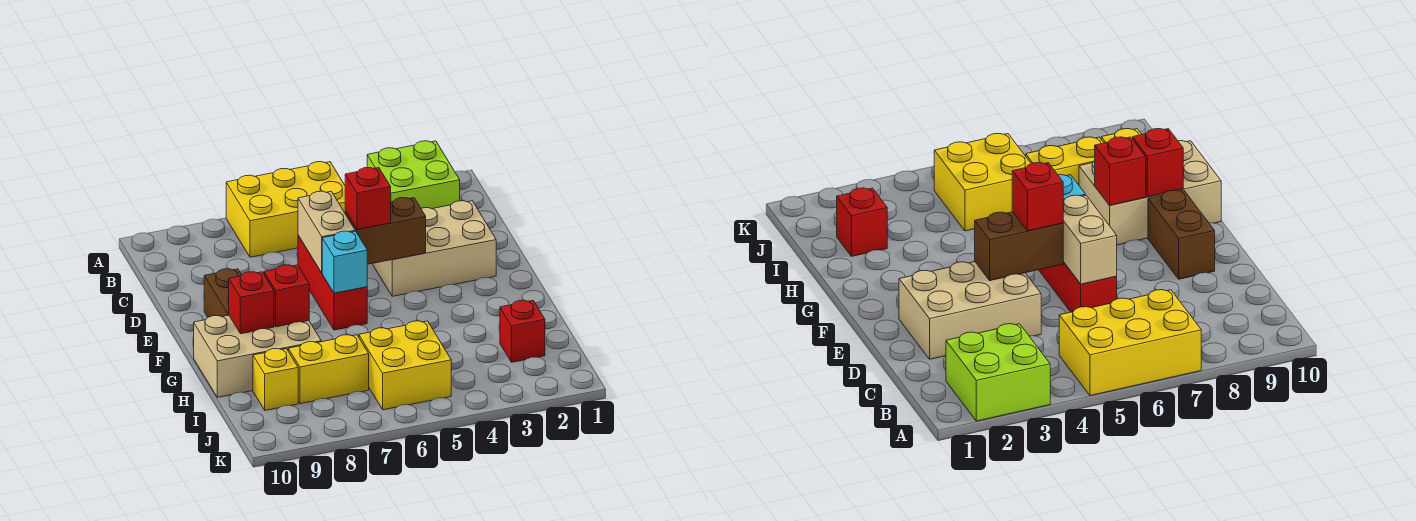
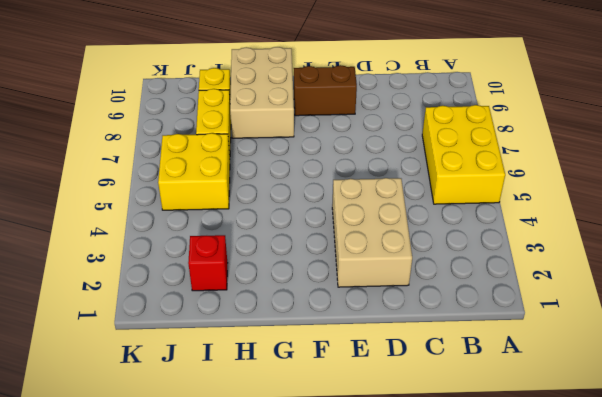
none -> lime brick A2:B3 level 1
none -> red brick D6:F6 level 1
none -> tan brick D6:E6 level 2

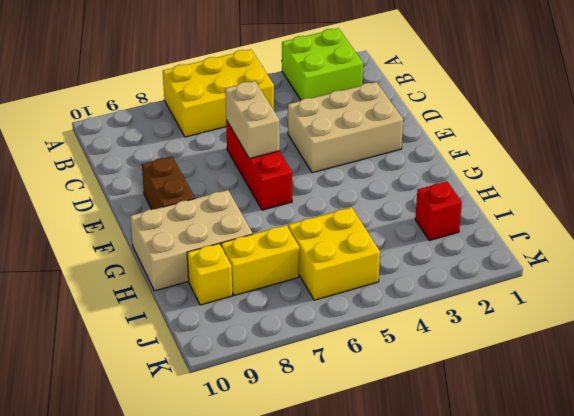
none -> brown brick E4:E5 level 2
none -> cyan brick F6 level 2
none -> red brick G8 level 2

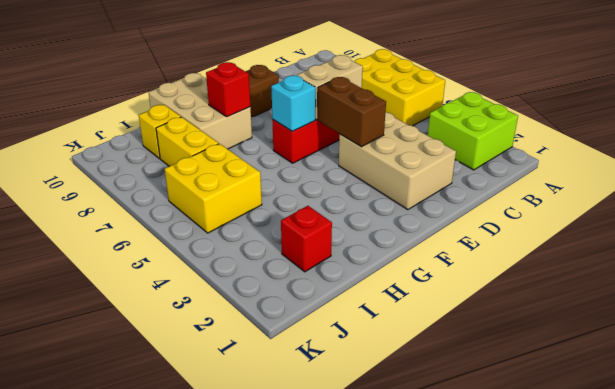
none -> red brick G9 level 2
none -> red brick E5 level 3

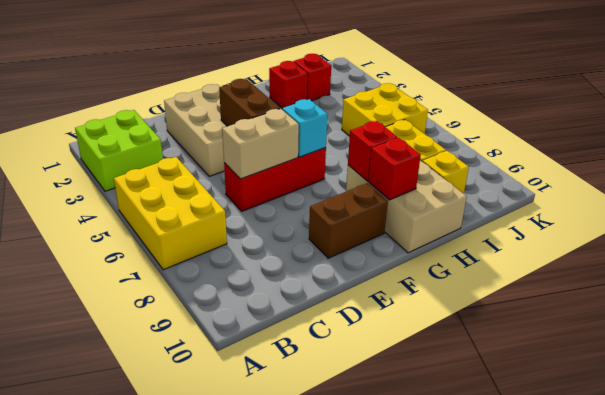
red brick H2 level 1 -> red brick E5 level 3

